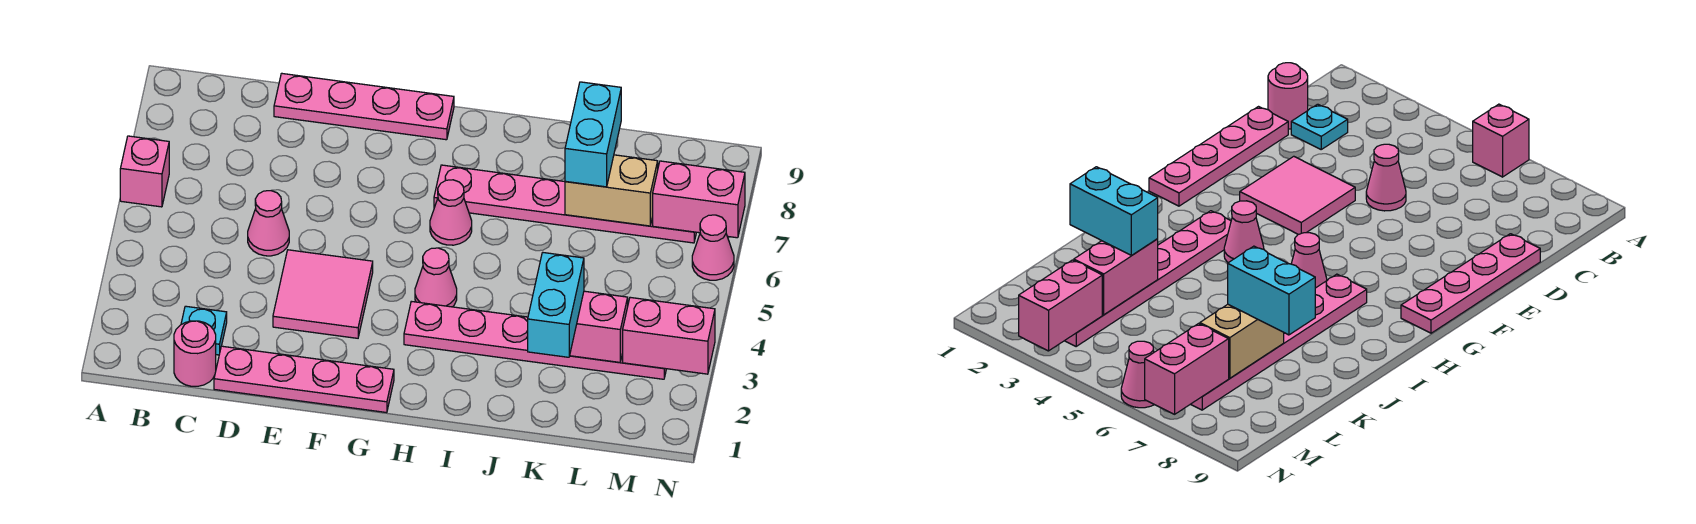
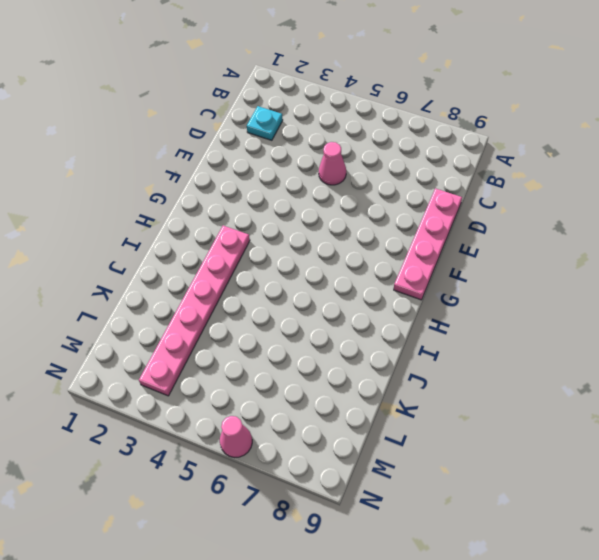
none -> pink brick A6 level 1
none -> pink round brick C1 level 1
none -> pink plate D1:G1 level 1

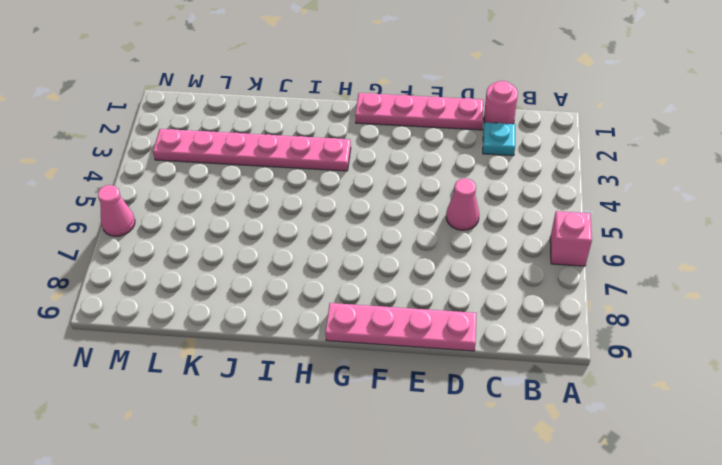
none -> pink tile E3:F4 level 1
none -> pink cone H4 level 1
none -> pink cone H6 level 1

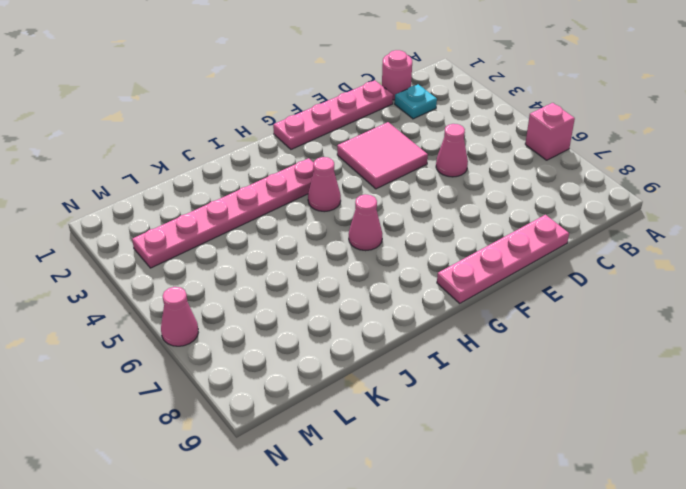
none -> pink plate H7:M7 level 1
none -> pink brick K3:L3 level 2
none -> tan brick K7:L7 level 2

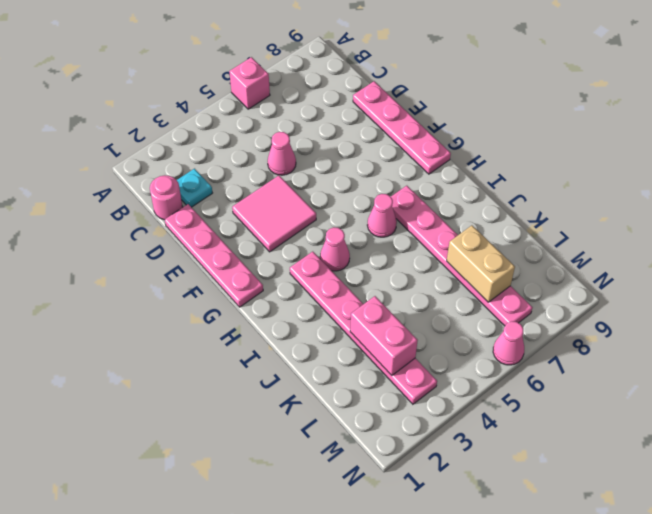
none -> pink brick M3:N3 level 2
none -> pink brick M7:N7 level 2
none -> cyan brick K2:K3 level 3

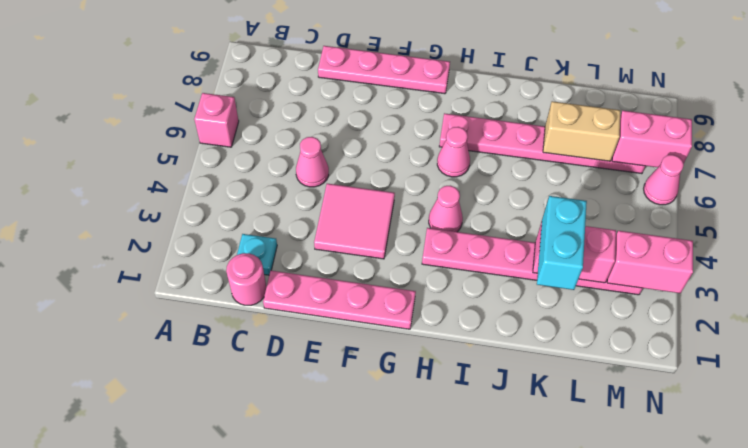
none -> cyan brick K7:K8 level 3

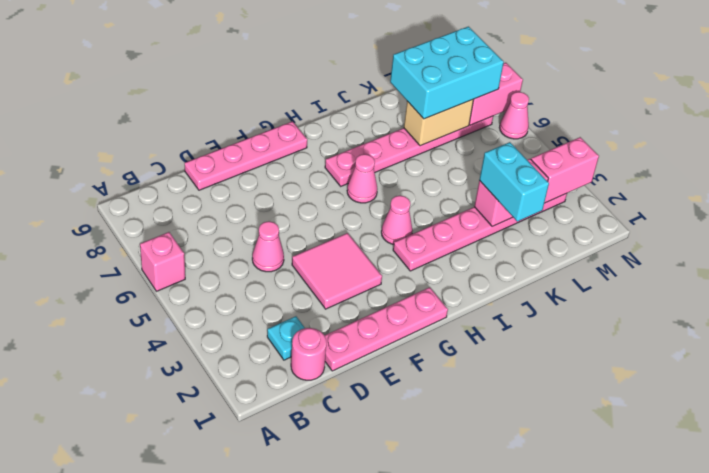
cyan brick K7:M8 level 3 -> cyan brick K7:K8 level 3

